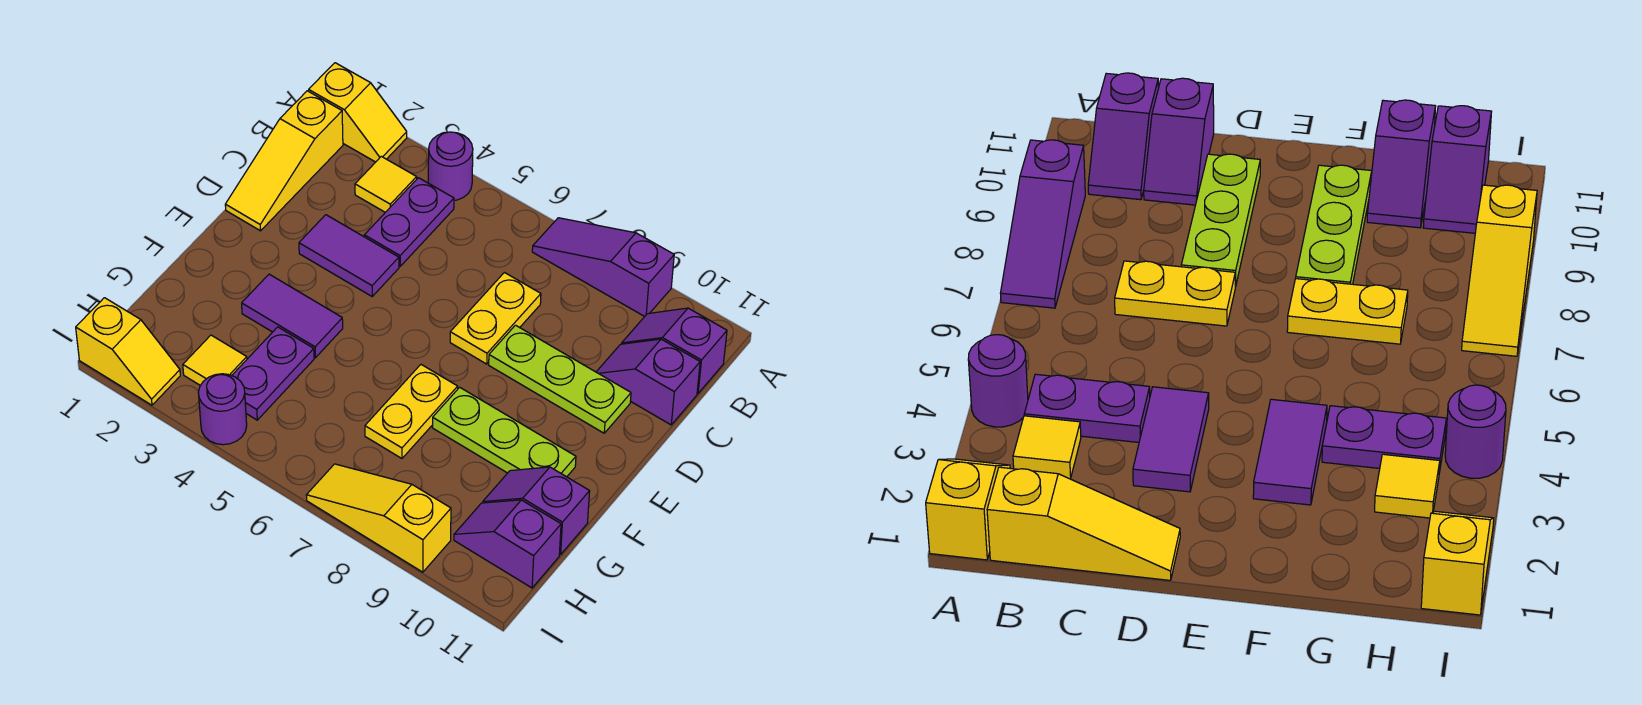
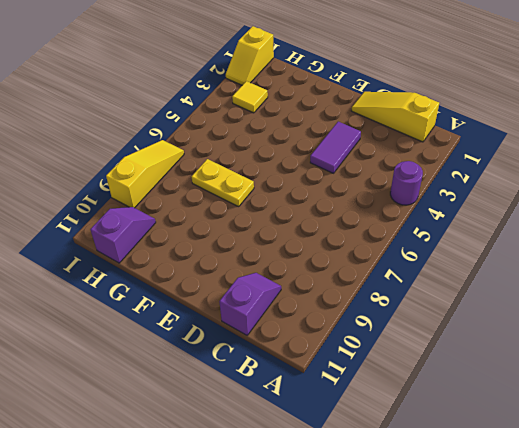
none -> yellow slope A1:A2 level 1 top 1
none -> purple slope A7:A9 level 1 top 9
none -> yellow tile B3 level 1

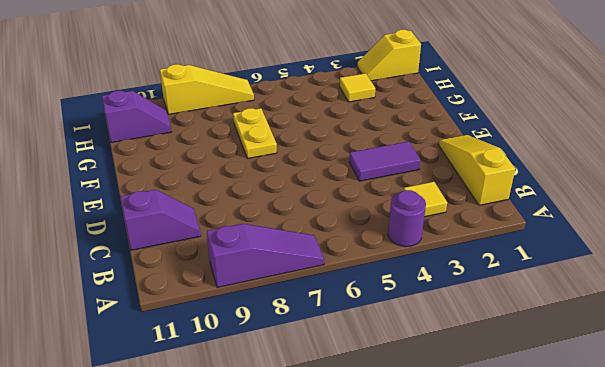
none -> yellow slope A1:A2 level 1 top 1
none -> purple plate B4:C4 level 1
none -> purple slope B10:B11 level 1 top 11

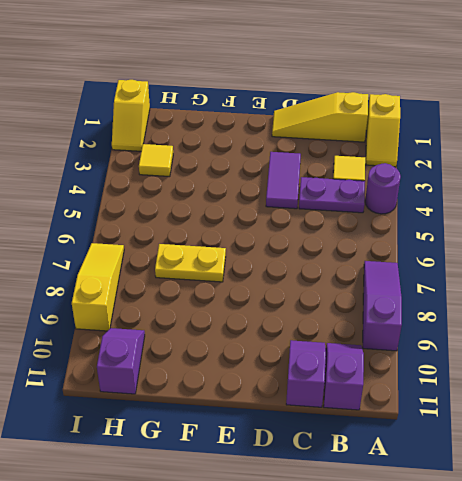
none -> yellow plate C7:D7 level 1
none -> lime plate D8:D10 level 1
none -> purple tile F3:F4 level 1

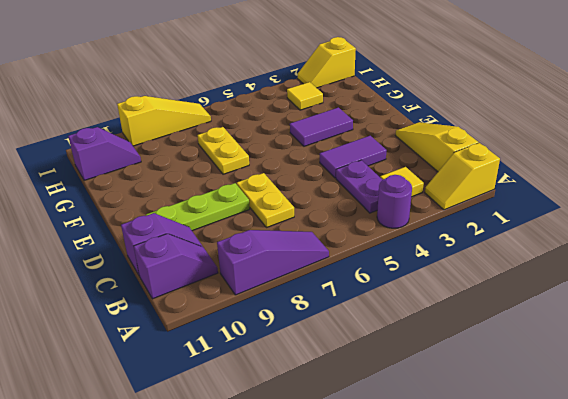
none -> lime plate F8:F10 level 1
none -> purple plate G4:H4 level 1
none -> purple slope G10:G11 level 1 top 11

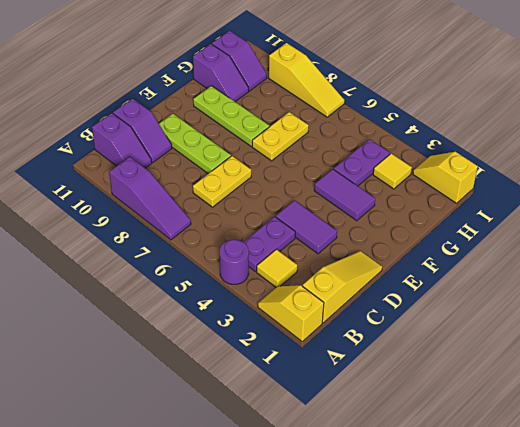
none -> purple round brick I4 level 1

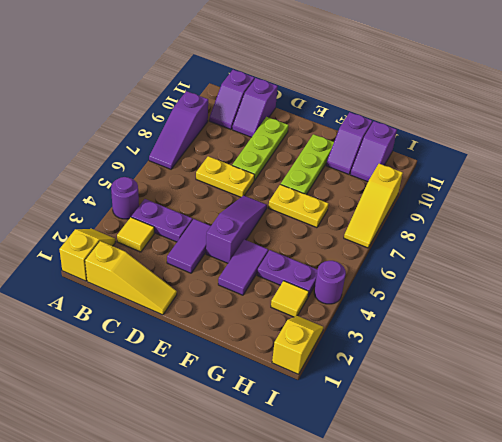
purple slope E4:E6 level 1 top 4 -> none

